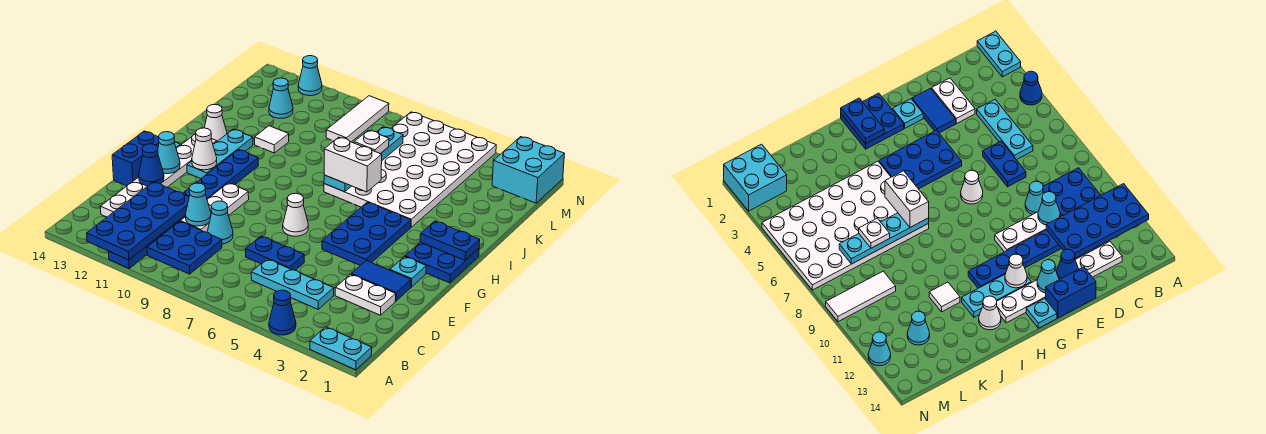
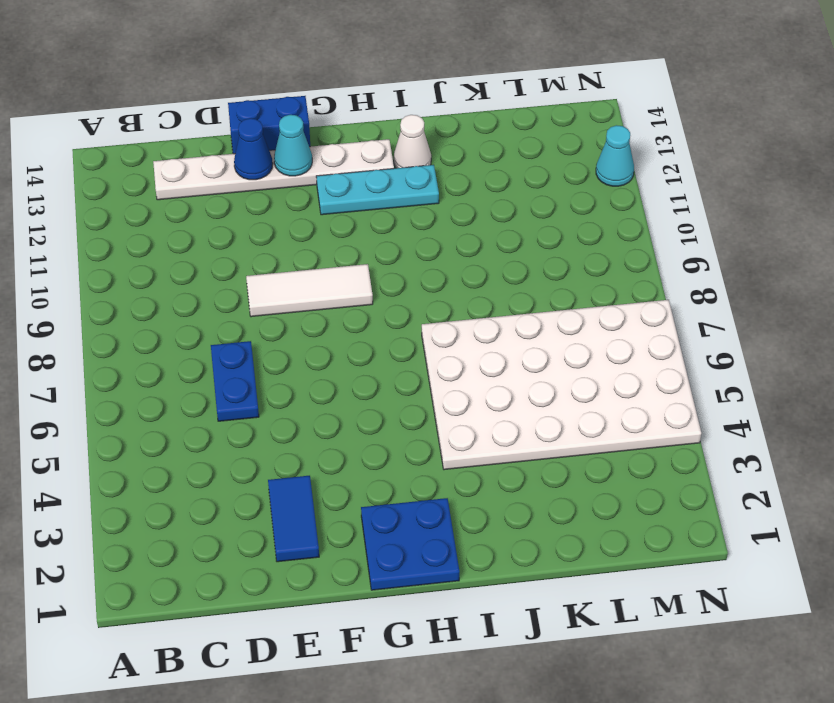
white tile E9:G9 level 1 -> white tile L9:N9 level 1
none -> cyan plate A1:A2 level 1
none -> blue cone A4 level 1
none -> blue plate A11:H11 level 1
none -> blue plate B9:C10 level 1

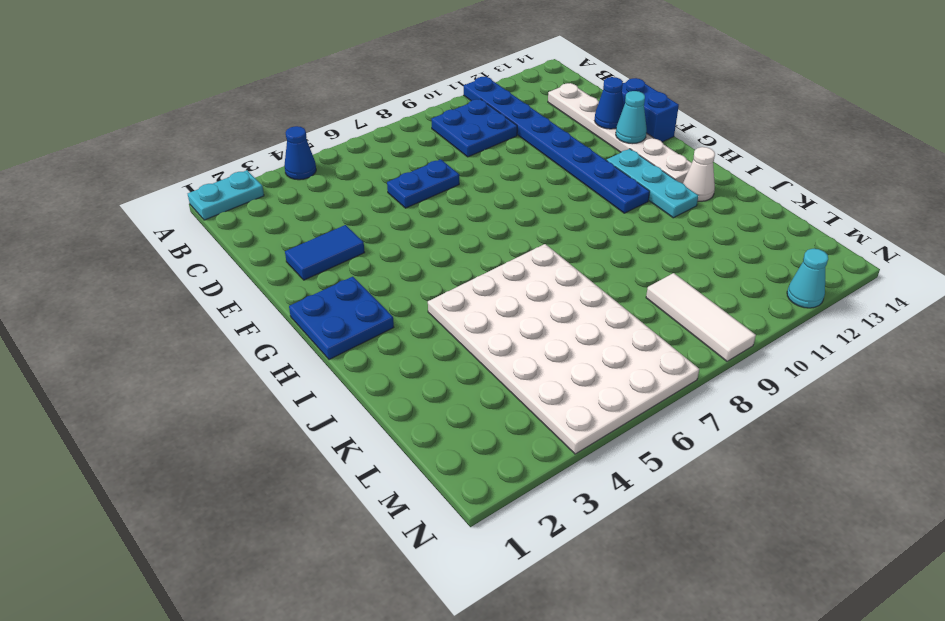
none -> cyan plate C4:C6 level 1
none -> white plate D2:D3 level 1
none -> cyan cone D9 level 1
none -> white plate D10:F10 level 1

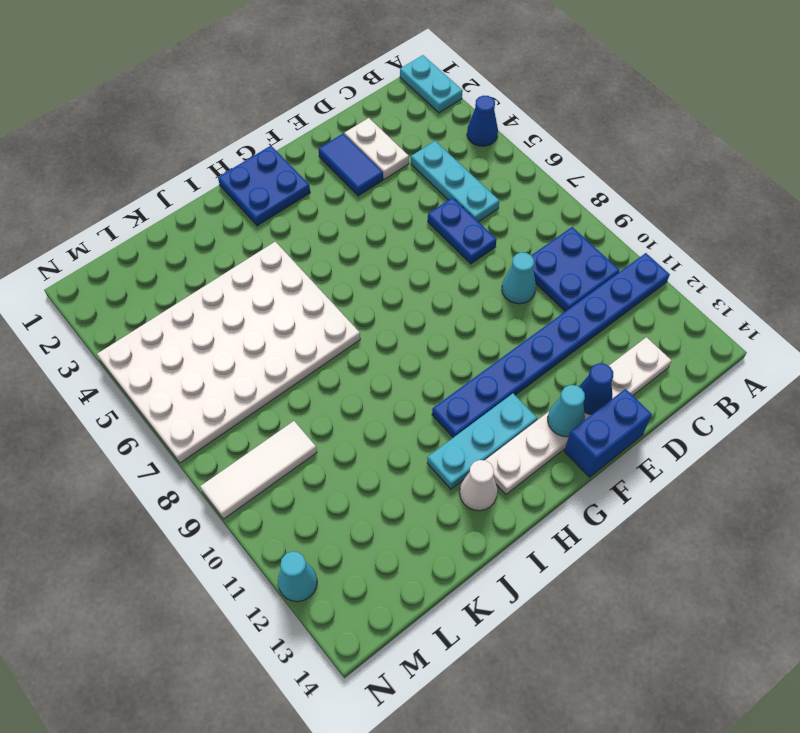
none -> white plate D10:F10 level 1
none -> cyan plate F2 level 1
none -> blue plate F4:H5 level 1
none -> white cone F7 level 1

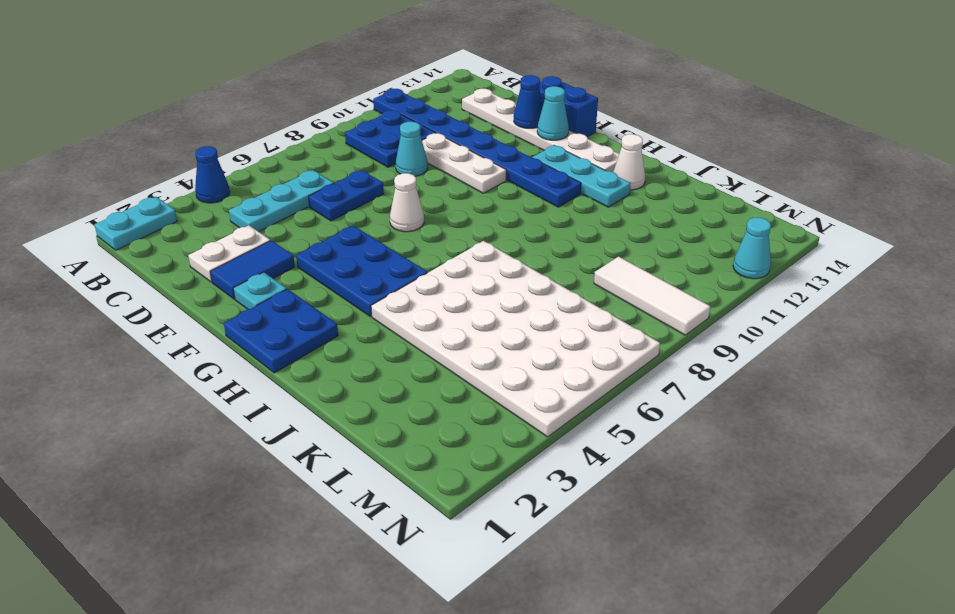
none -> cyan plate G14 level 1
none -> white tile J11 level 1
none -> cyan cone L12 level 1
none -> cyan brick M1:N2 level 1

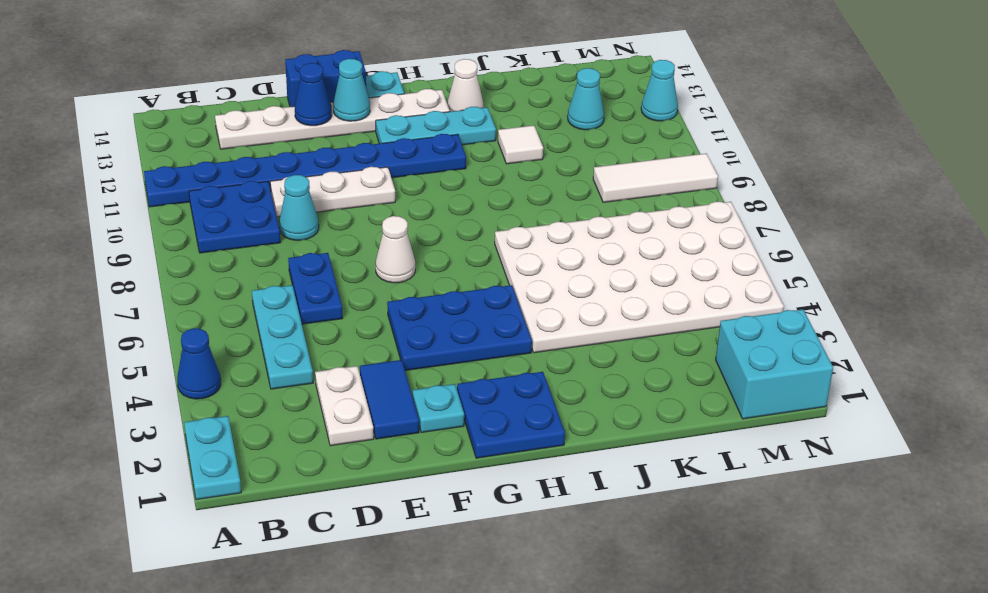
none -> blue plate A11:D12 level 2
none -> cyan cone D10 level 2
none -> white cone G12 level 2
none -> blue plate H1:H2 level 2

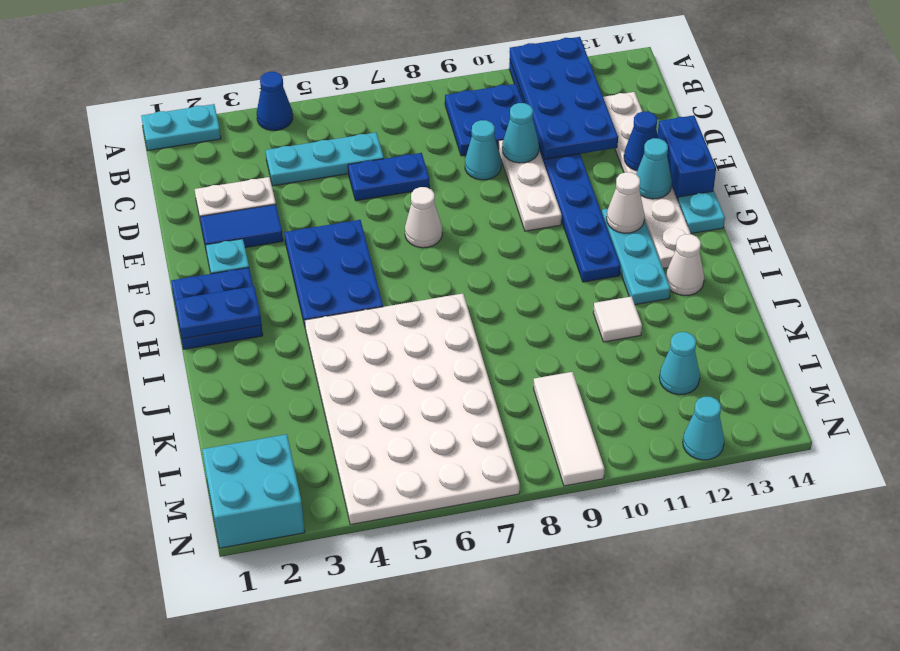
none -> cyan plate I7:L7 level 2
none -> white brick I6:I7 level 3
none -> white plate K7 level 3

